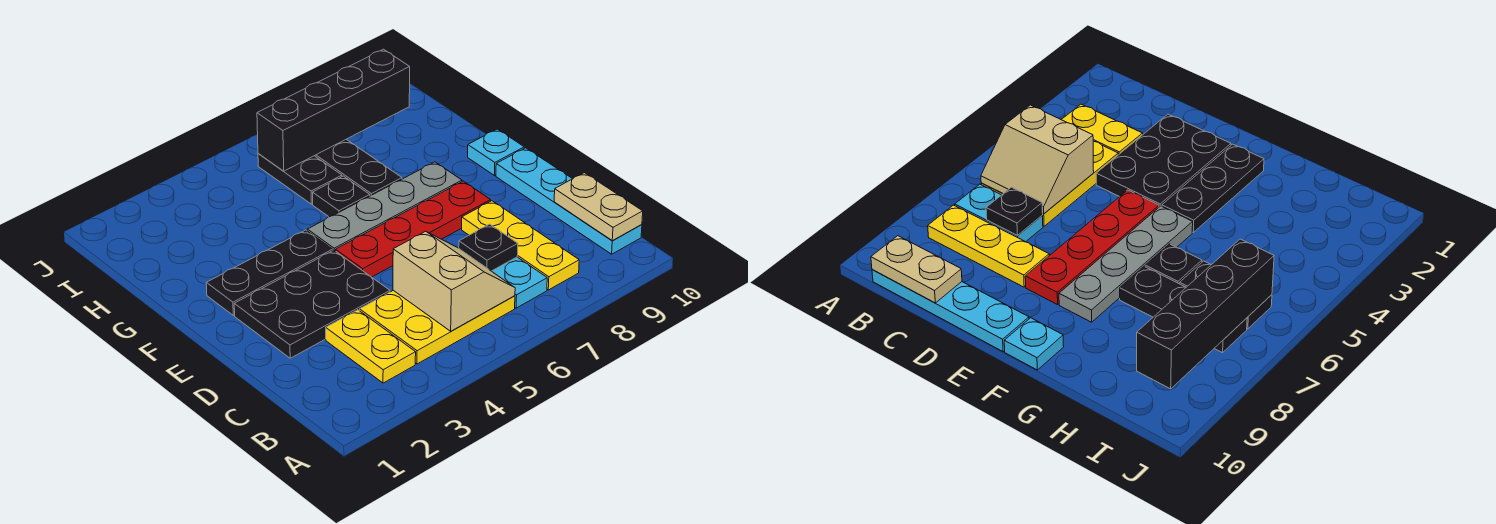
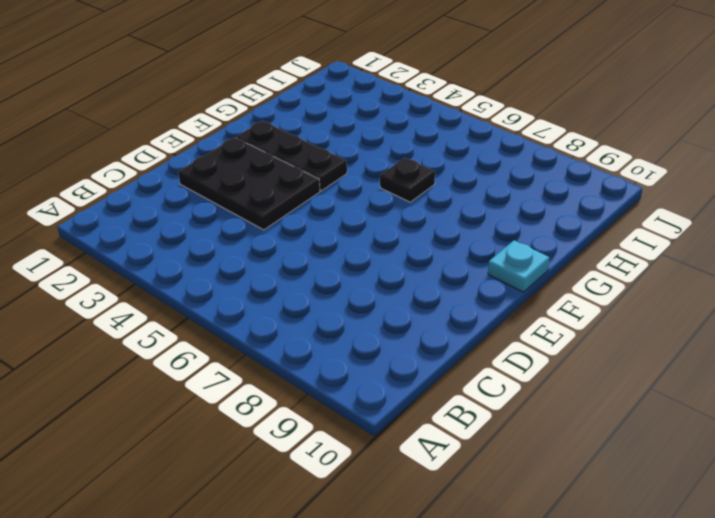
none -> yellow plate B3:C3 level 1
none -> yellow plate B4:C6 level 1
none -> cyan plate B7:C7 level 1

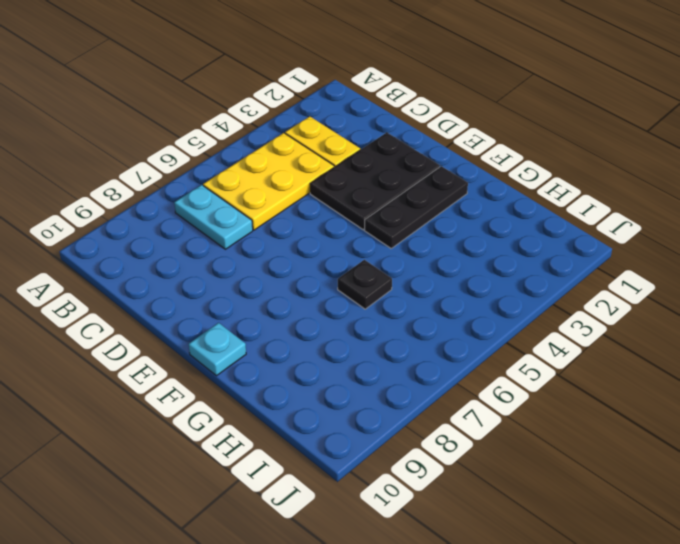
none -> yellow plate B8:D8 level 1
none -> cyan plate B10:E10 level 1
none -> red plate E5:E8 level 1

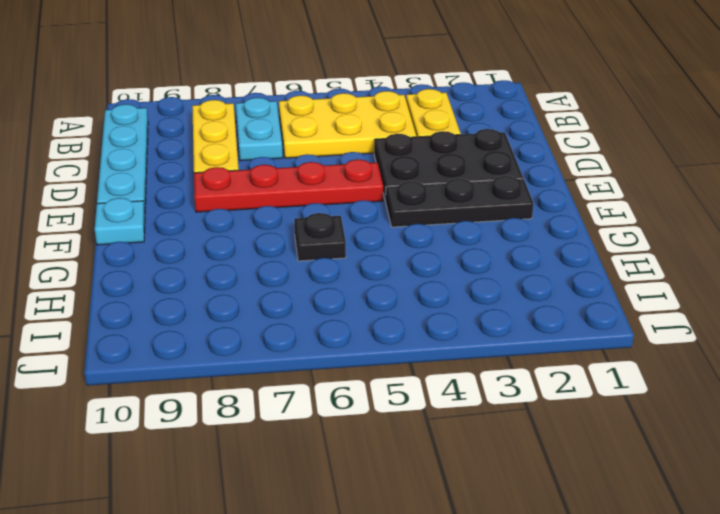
none -> grey plate F5:F8 level 1
none -> black plate G7:I7 level 1
none -> black plate H6:I6 level 1

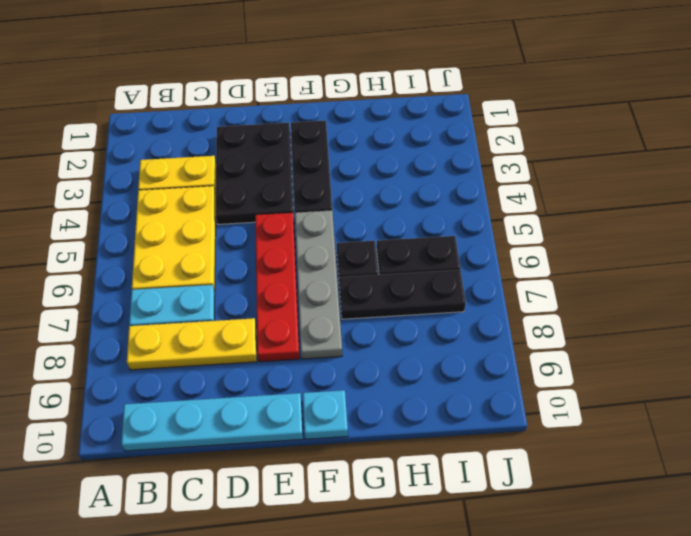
none -> tan slope B5:C6 level 2 top 5
none -> tan plate B10:C10 level 2
none -> black plate C7 level 2

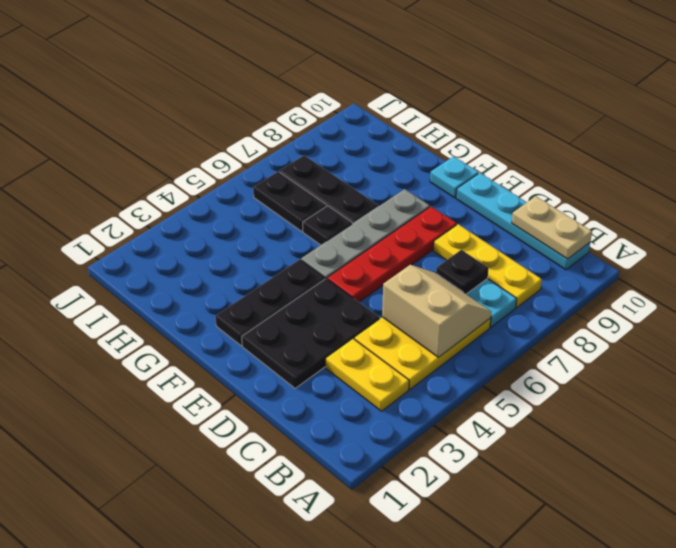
none -> black brick I6:I9 level 2

